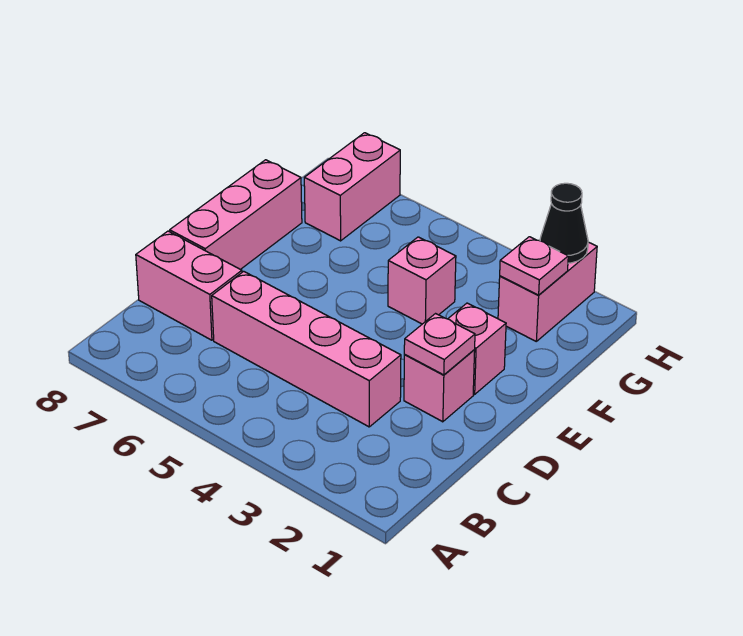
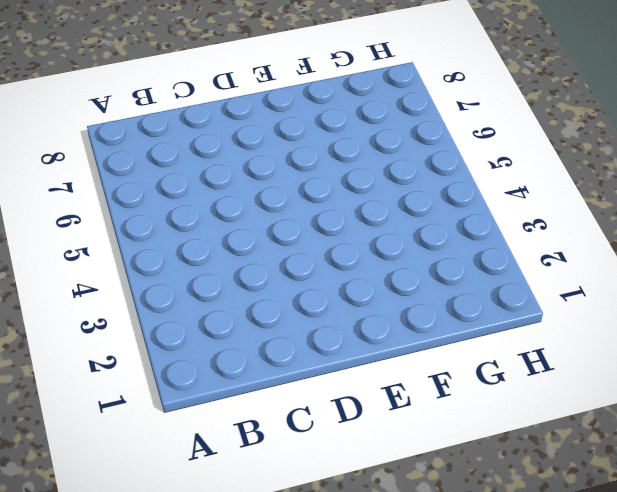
none -> pink brick C3:C6 level 1
none -> pink brick C7:C8 level 1

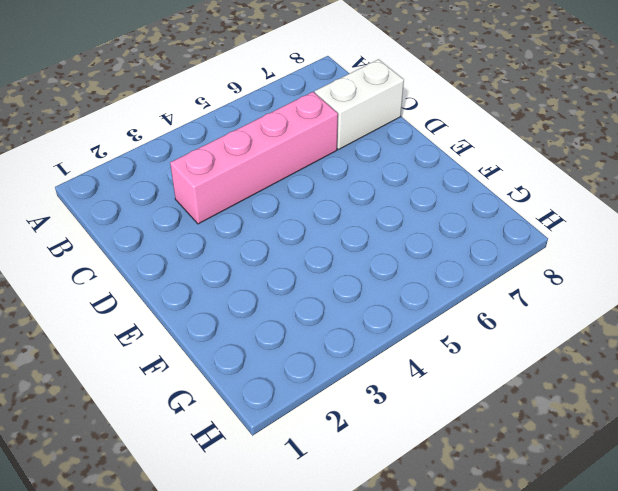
white brick C7:C8 level 1 -> pink brick C7:C8 level 1
none -> pink brick D2 level 1
none -> pink brick D8:F8 level 1

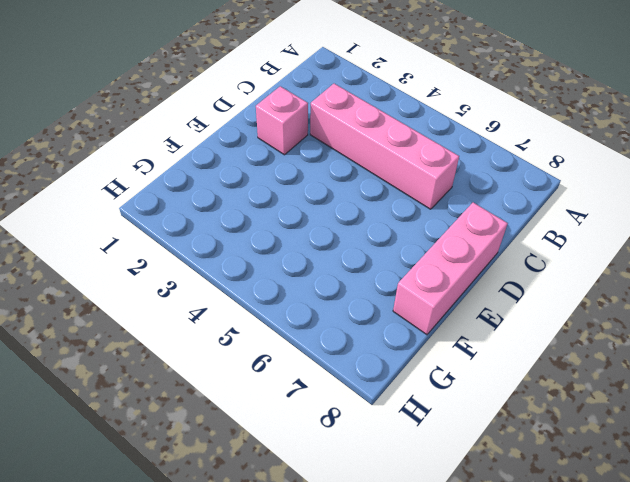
none -> pink brick C7:C8 level 1
none -> pink brick E2 level 1

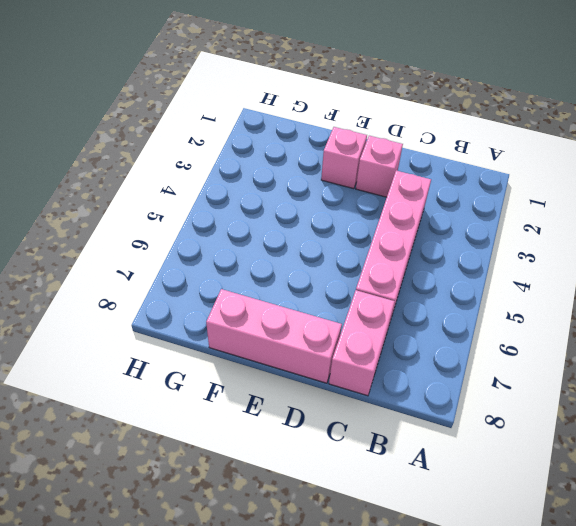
none -> pink brick F4 level 1
none -> pink brick G2:H2 level 1

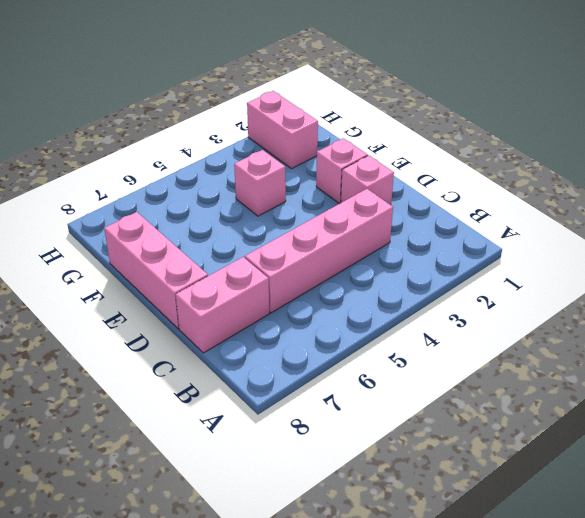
none -> pink brick G7:H7 level 1
none -> pink plate D2 level 2

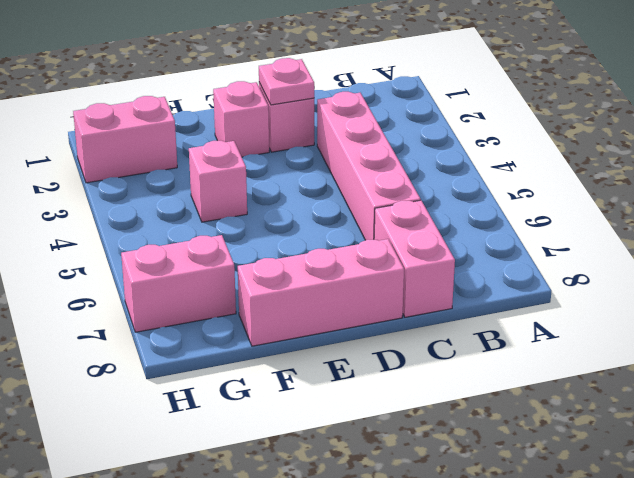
none -> pink plate G2 level 2
none -> black cone H2 level 2

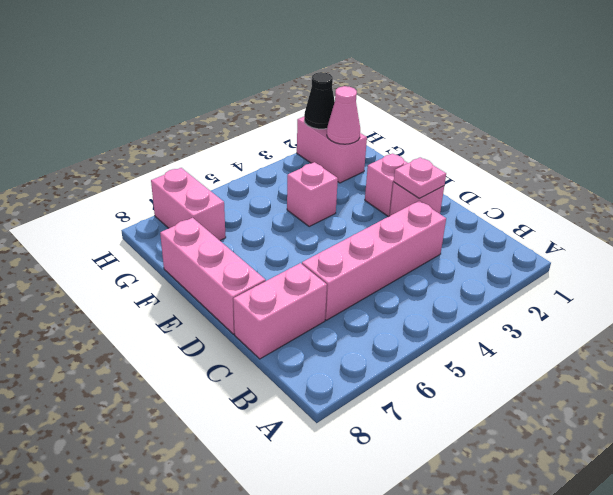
pink cone G2 level 2 -> pink plate G2 level 2

